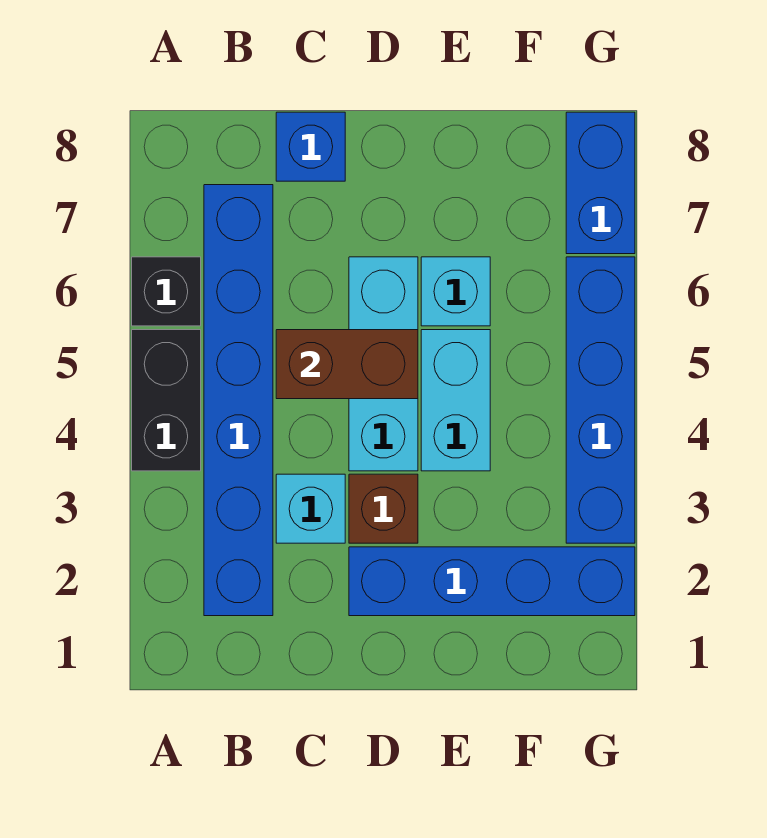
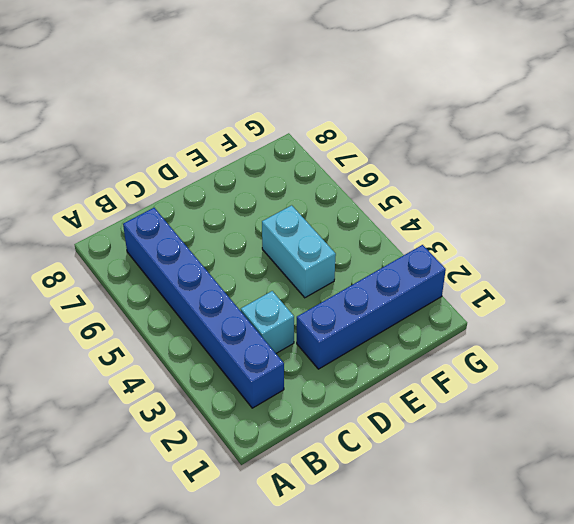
none -> black brick A4:A5 level 1
none -> black brick A6 level 1
none -> blue brick C8 level 1

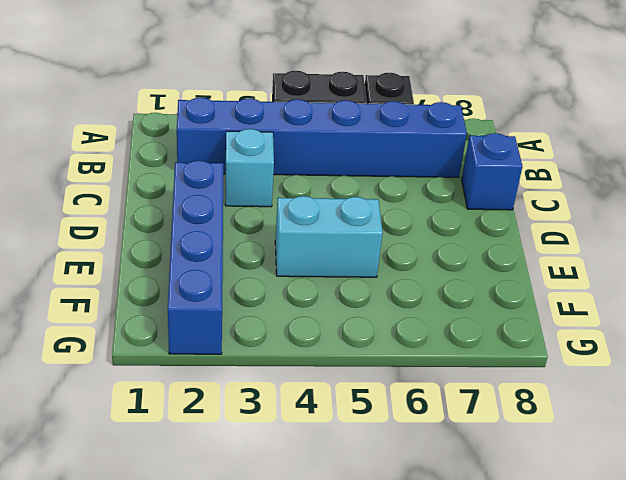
none -> brown brick D3 level 1
none -> cyan brick D4:D6 level 1
none -> cyan brick E6 level 1

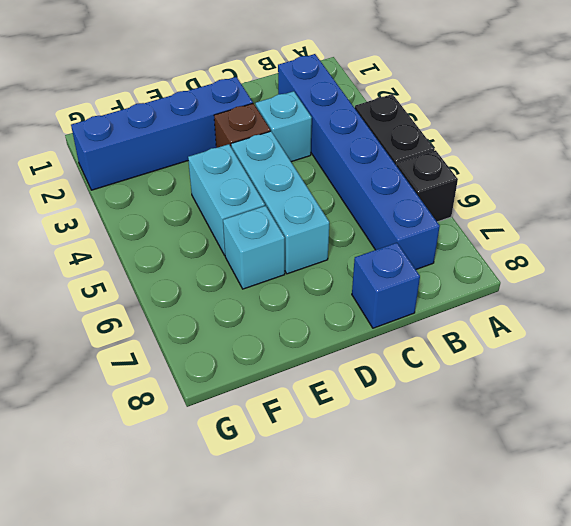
none -> blue brick G3:G6 level 1
none -> blue brick G7:G8 level 1
none -> brown brick C5:D5 level 2

